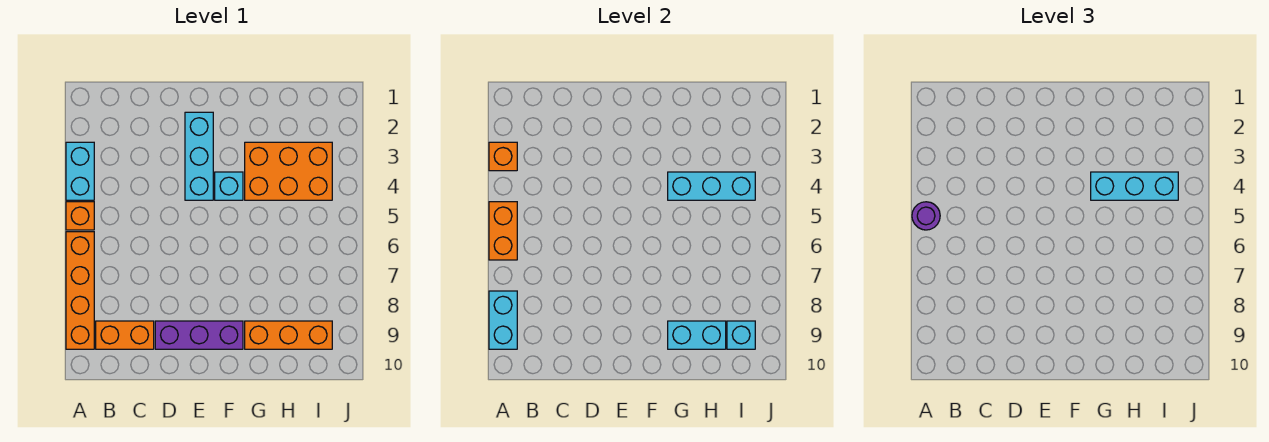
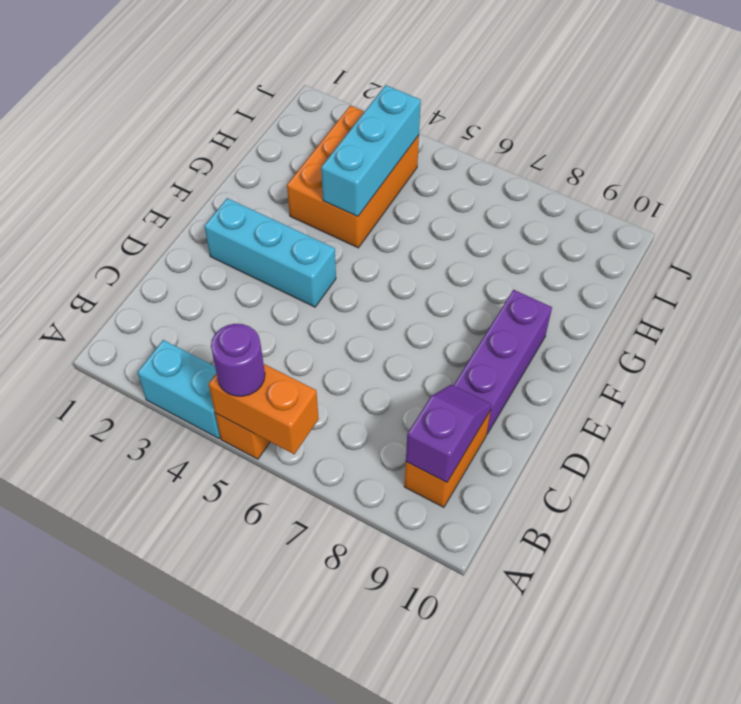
purple slope B9:C9 level 2 top B -> none
none -> orange brick A6:A9 level 1
none -> cyan brick F4 level 1
none -> orange brick G9:I9 level 1

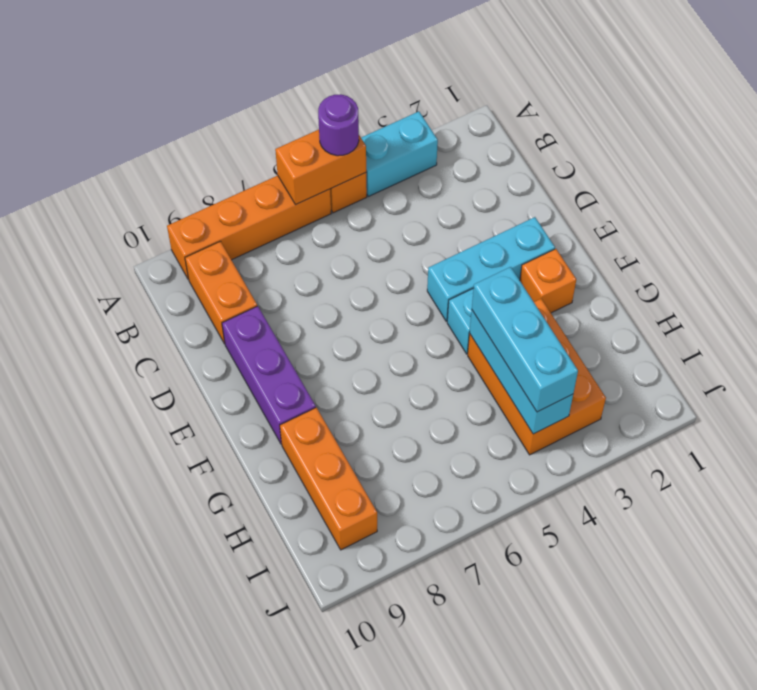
orange brick F2 level 1 -> orange brick A3 level 2
none -> cyan brick A8:A9 level 2
none -> cyan brick G9:H9 level 2
none -> cyan brick I9 level 2

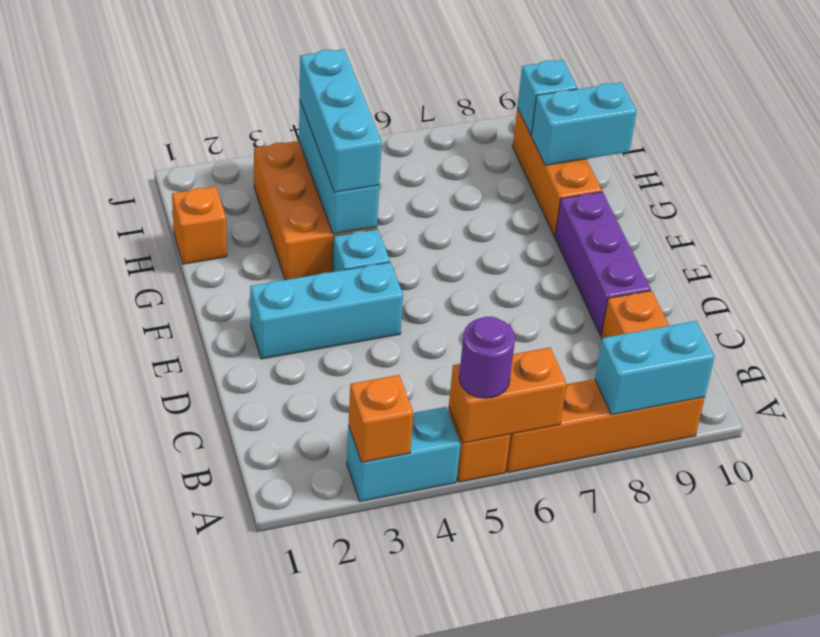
orange brick H1 level 1 -> none
cyan brick H9:H10 level 2 -> cyan brick G9:H9 level 2

